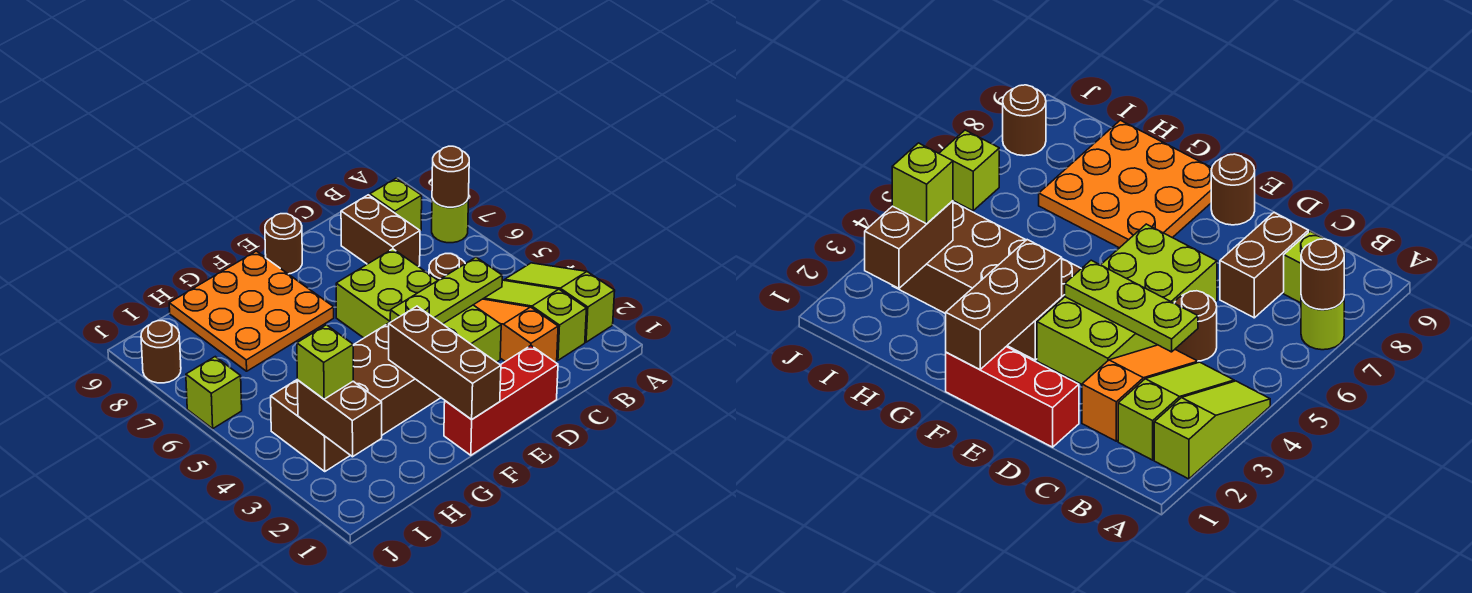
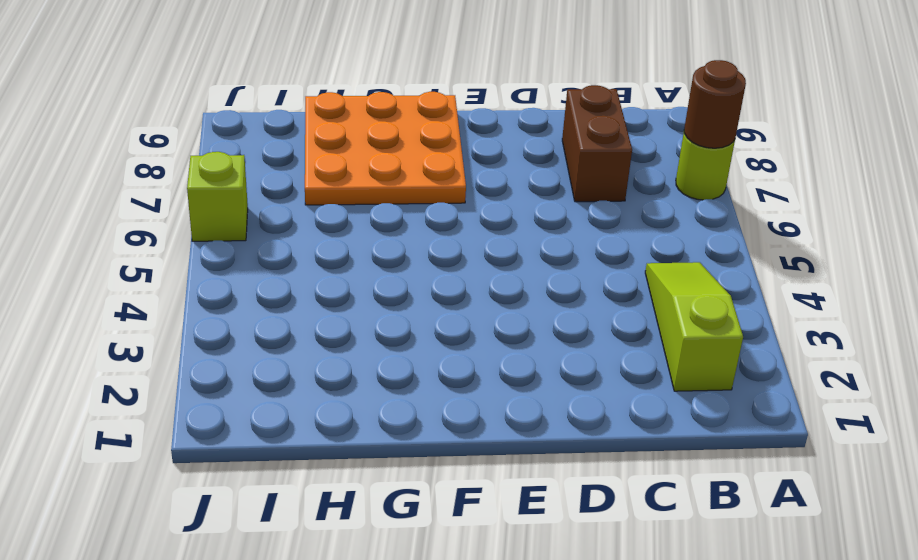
none -> lime slope A2:A4 level 1 top 2
none -> lime brick B8 level 1
none -> orange slope C2:C4 level 1 top 2

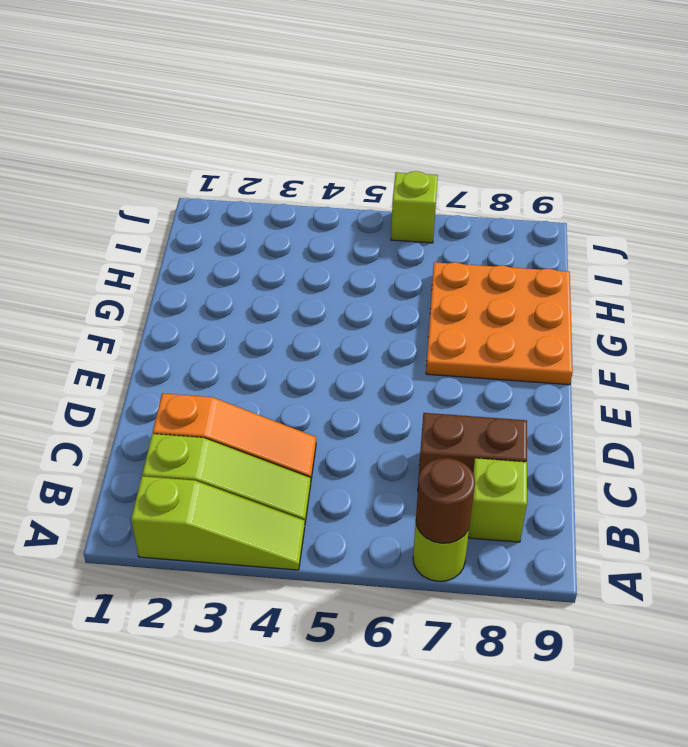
none -> brown round brick C5 level 1
none -> red brick D1:F1 level 1
none -> lime brick D3:E6 level 1

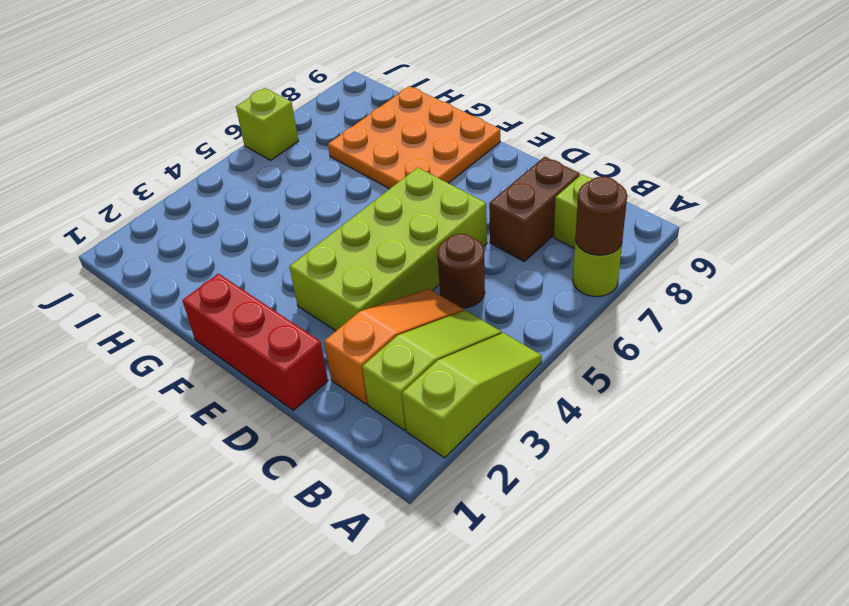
none -> brown round brick E9 level 1
none -> brown brick F3:I4 level 1
none -> brown round brick J8 level 1

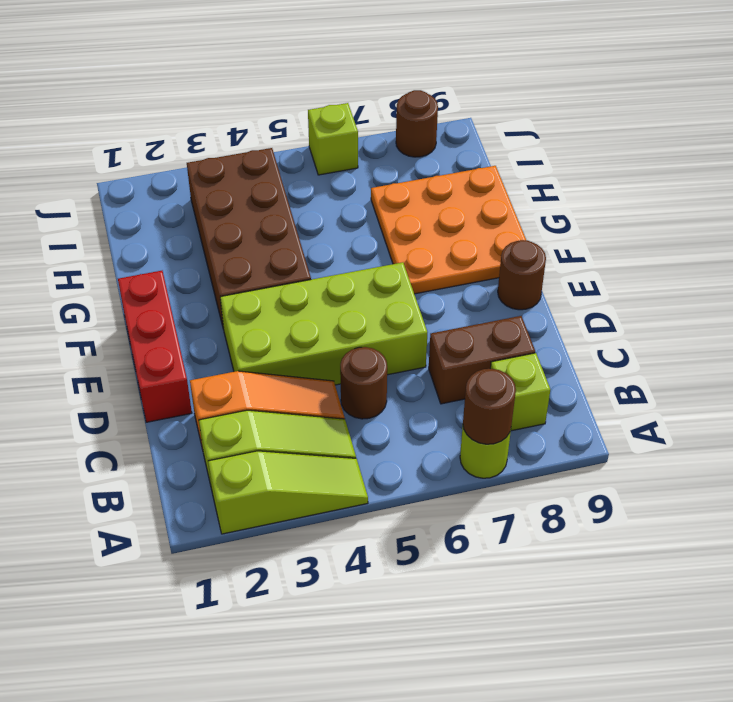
none -> lime plate C4:E4 level 2
none -> brown brick F1:F3 level 2
none -> brown brick I2:I3 level 2

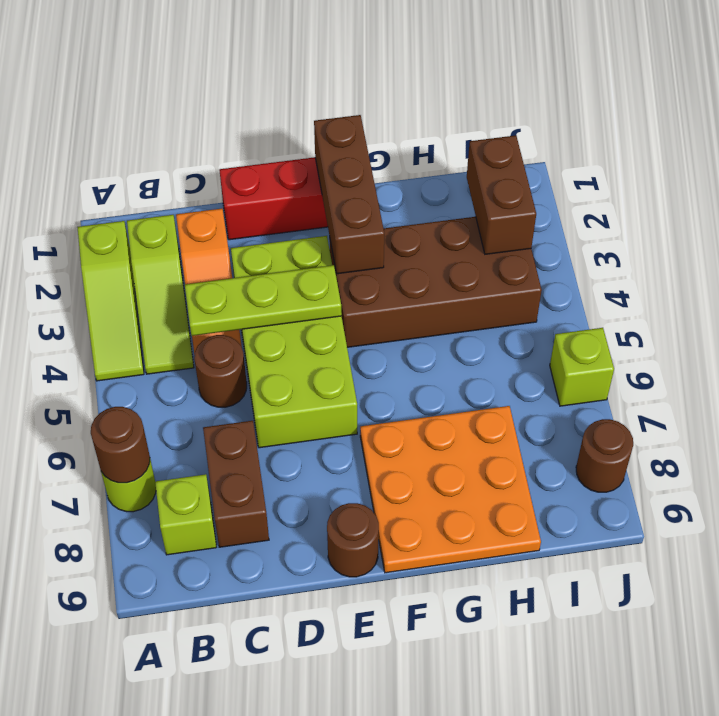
none -> lime brick I3 level 3

